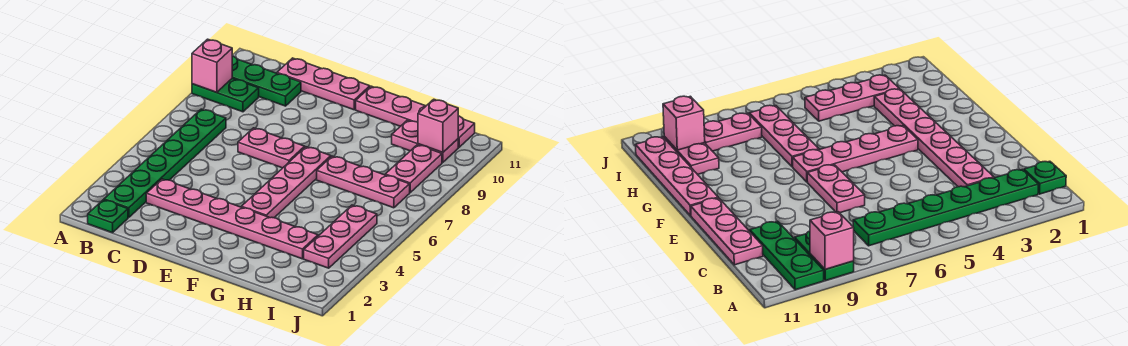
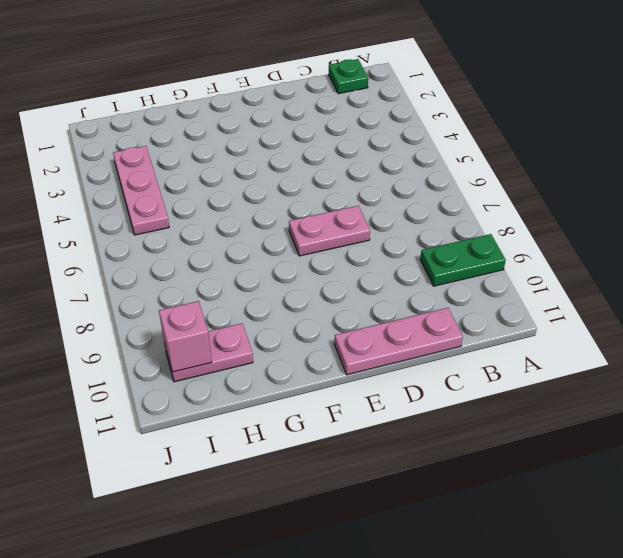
none -> green plate A10:C10 level 1
none -> green plate B2:B7 level 1
none -> pink plate C3:H3 level 1

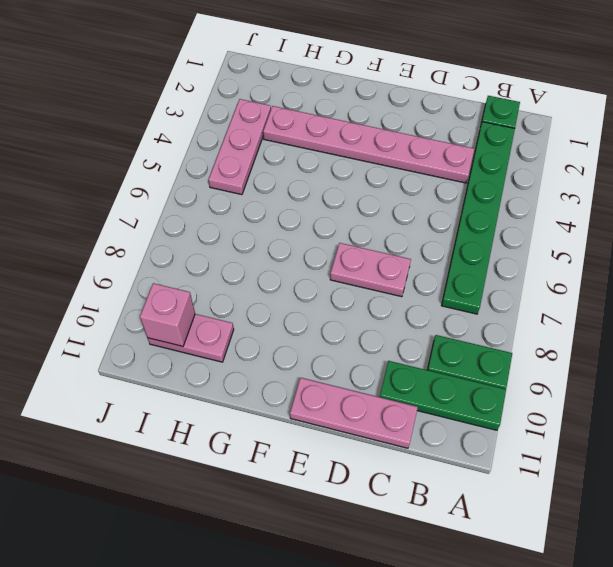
none -> pink plate F4:F7 level 1
none -> pink plate F11:I11 level 1
none -> pink plate G7:I7 level 1

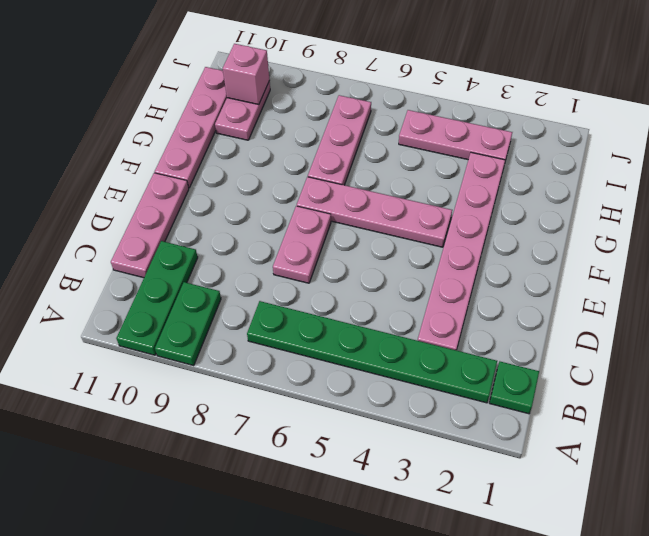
none -> pink plate I8:I9 level 1
none -> pink brick A9 level 2

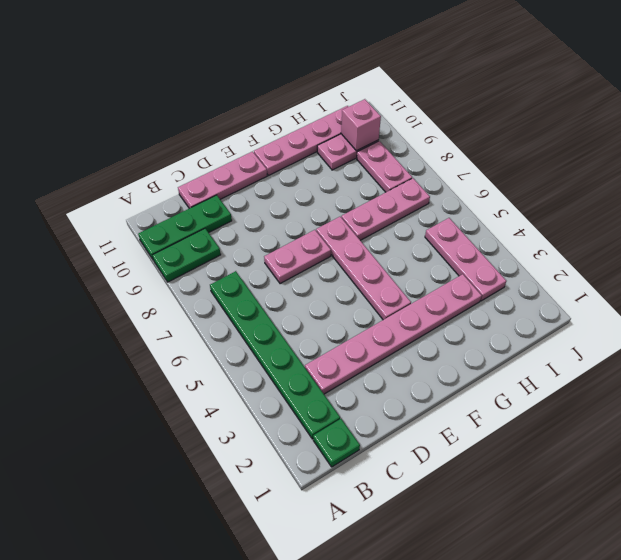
none -> pink brick A9 level 2

